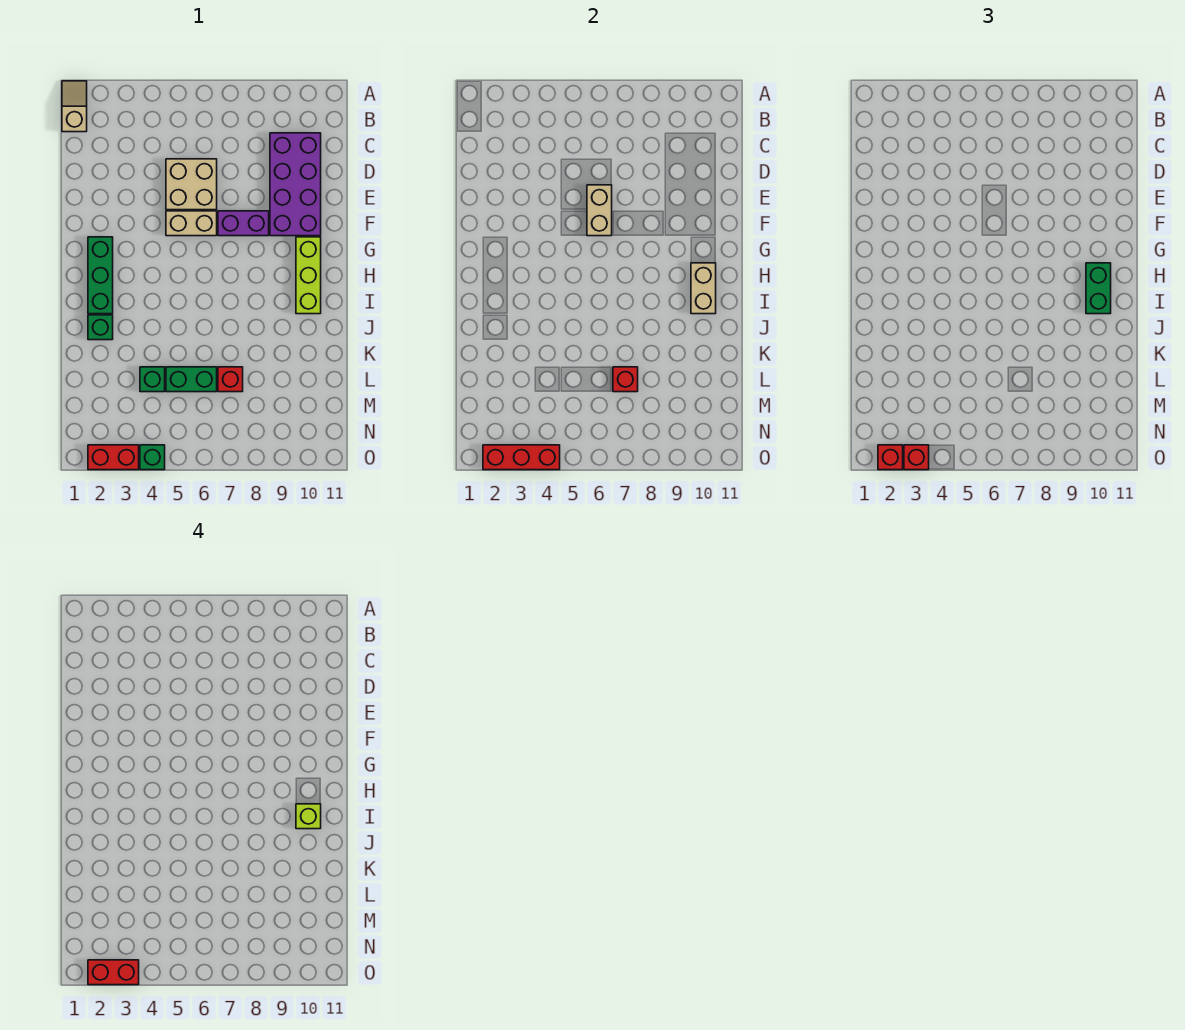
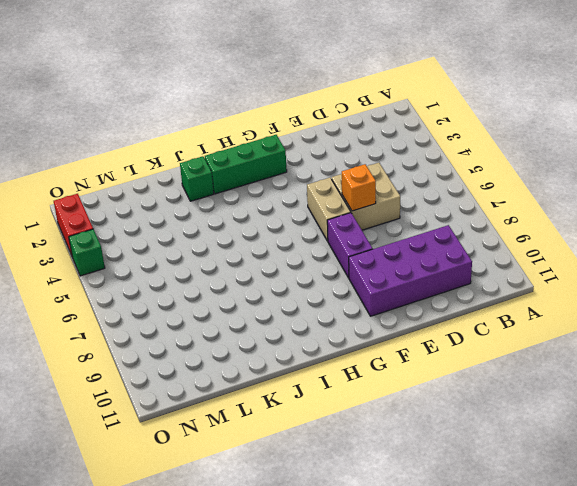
orange brick E6 level 2 -> tan brick E6:F6 level 2
none -> tan slope A1:B1 level 1 top B
none -> lime brick G10:I10 level 1
none -> green brick L4 level 1

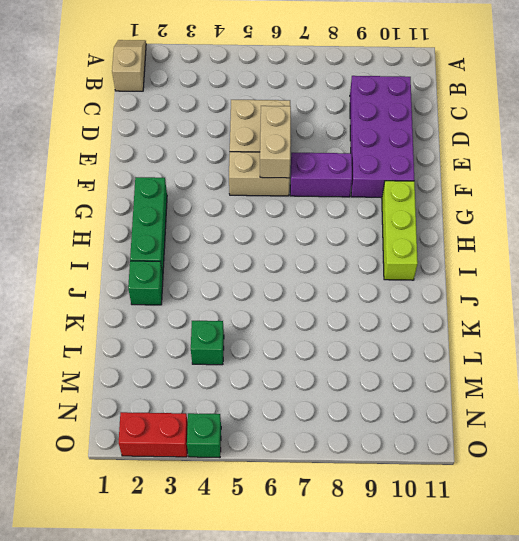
none -> green brick L5:L6 level 1
none -> red brick L7 level 1
none -> tan brick H10:I10 level 2

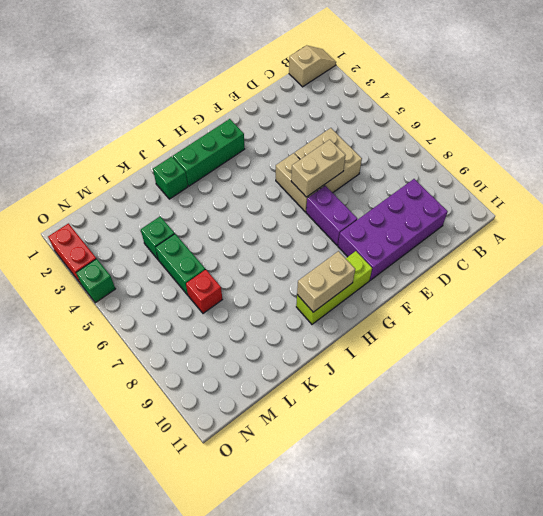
none -> red brick L7 level 2
none -> red brick O2:O4 level 2
none -> green brick H10:I10 level 3

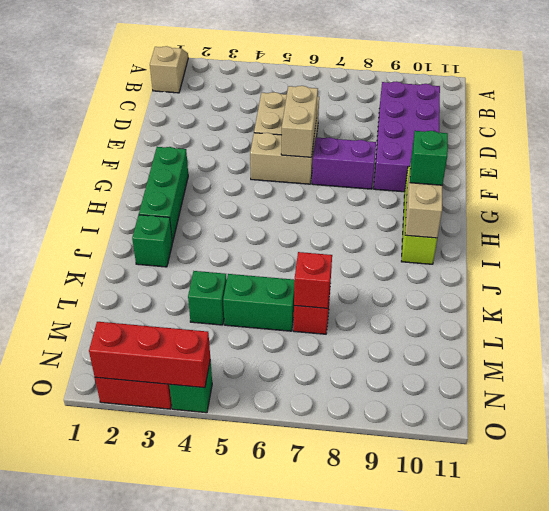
green brick H10 level 3 -> green brick H10:I10 level 3
none -> red brick O2 level 3
none -> red brick O3 level 3
none -> lime brick I10 level 4

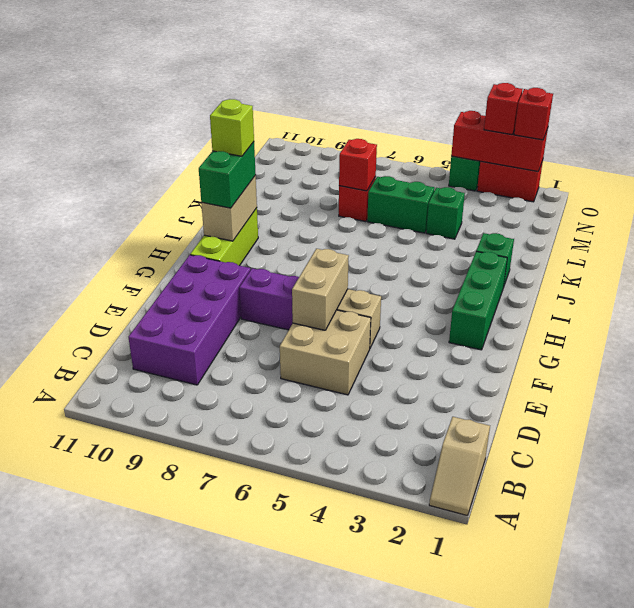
none -> red brick O2:O3 level 4

